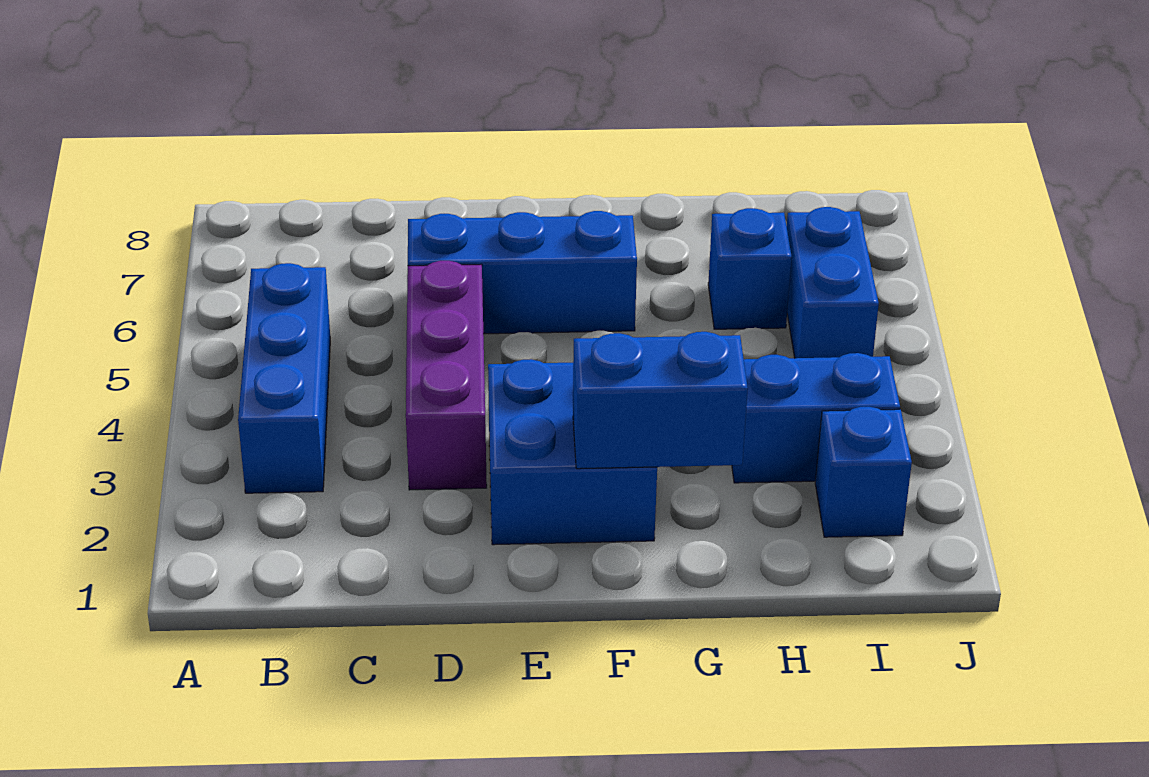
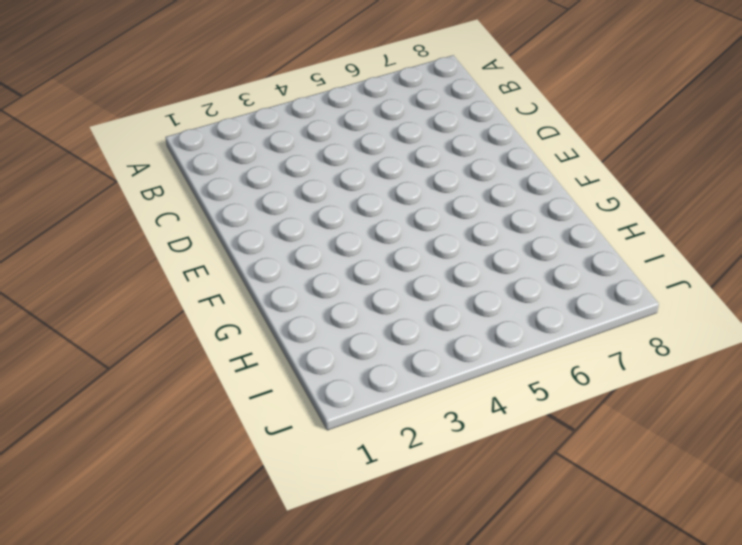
none -> blue brick B3:B5 level 1
none -> purple brick D3:D5 level 1

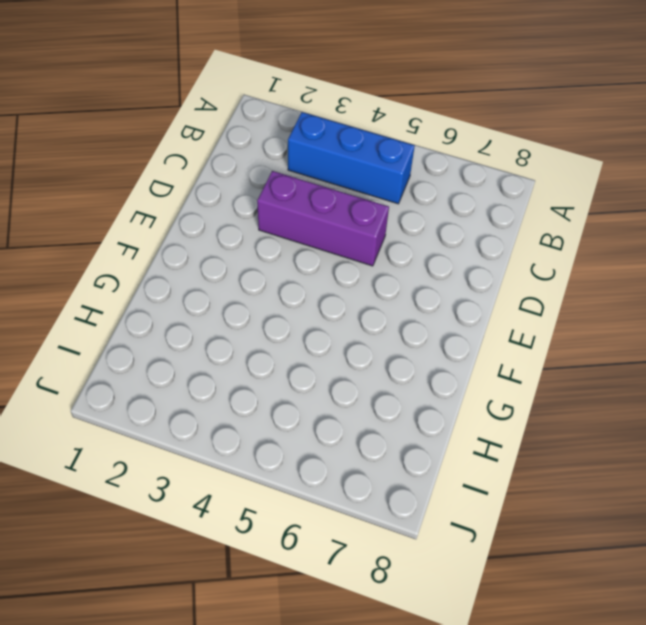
none -> blue brick D6:F6 level 1
none -> blue brick E2:F3 level 1

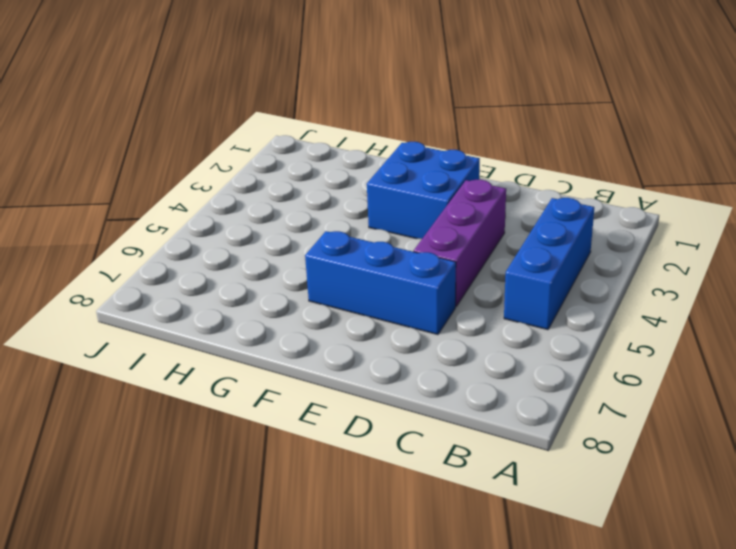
none -> blue brick H3:I3 level 1
none -> blue brick H6 level 1

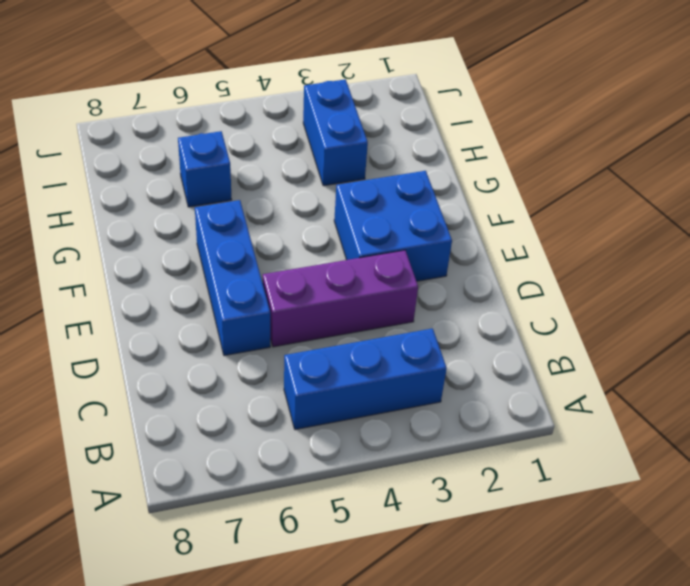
none -> blue brick I2 level 1
none -> blue brick I5:I6 level 1

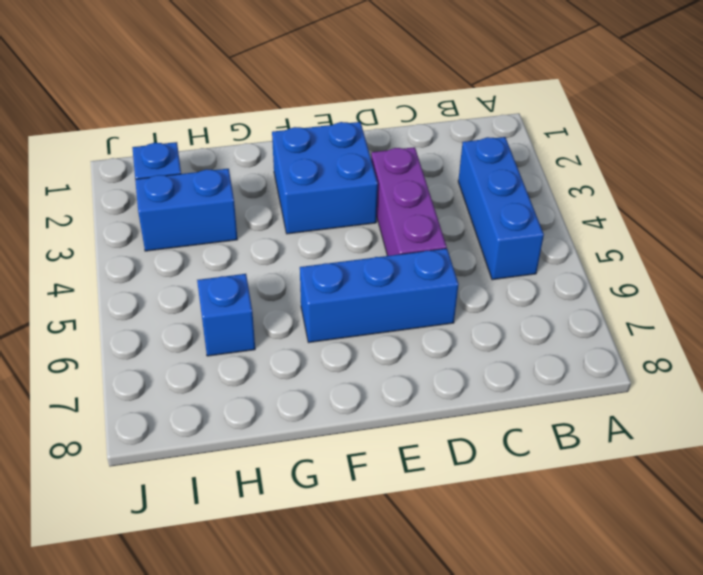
none -> blue brick I5:I6 level 1
none -> blue brick F2:G2 level 2

